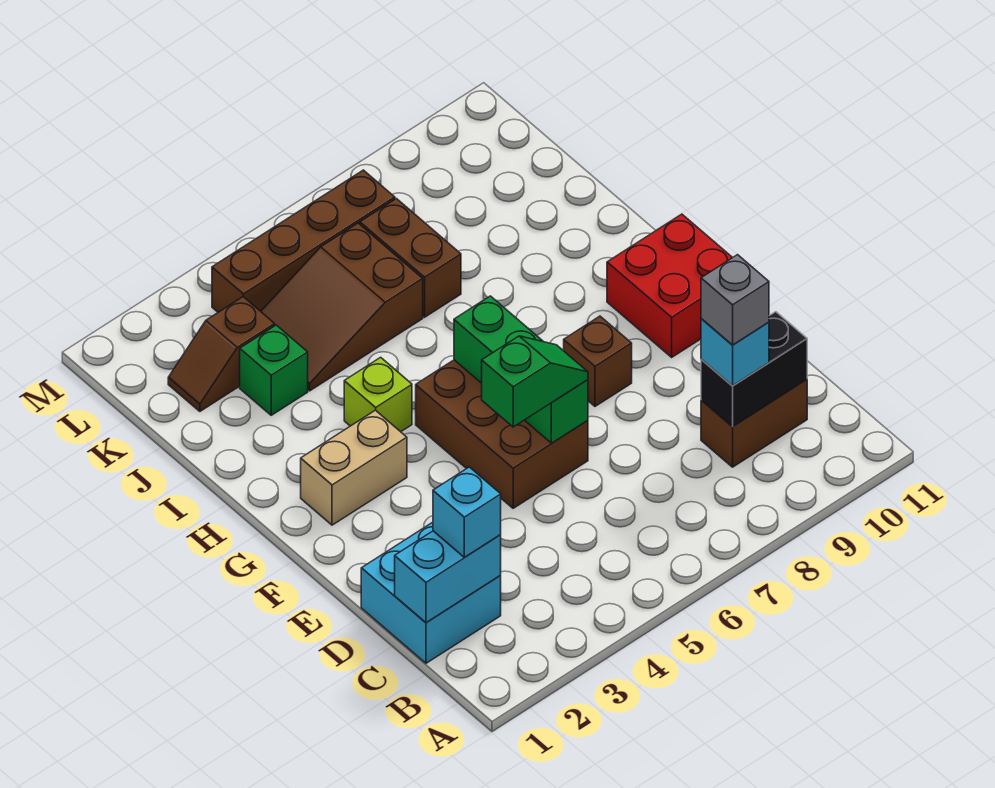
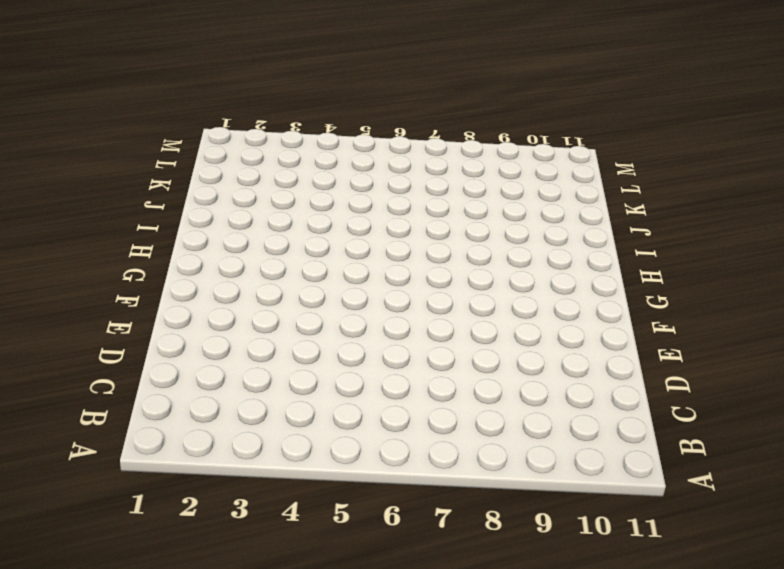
none -> cyan brick C1:D2 level 1
none -> brown brick C9:C10 level 1
none -> brown brick E5:G6 level 1

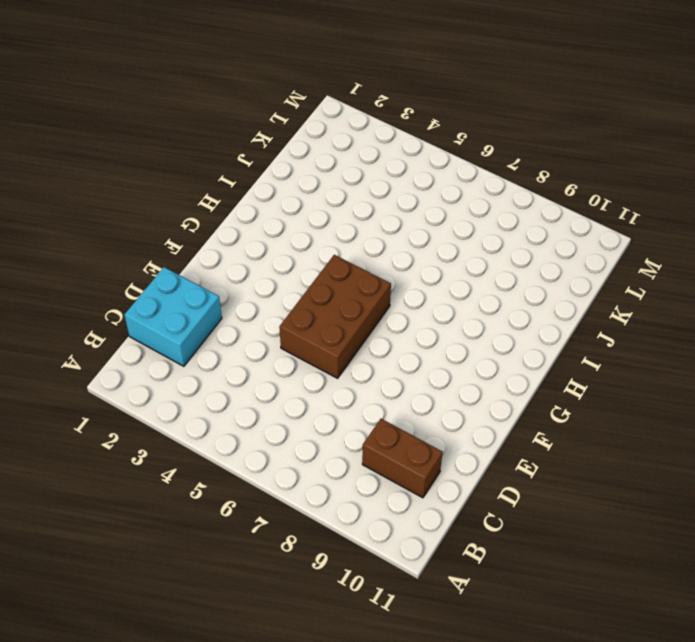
none -> brown brick F8 level 1
none -> red brick F10:G11 level 1
none -> tan brick G2:G3 level 1

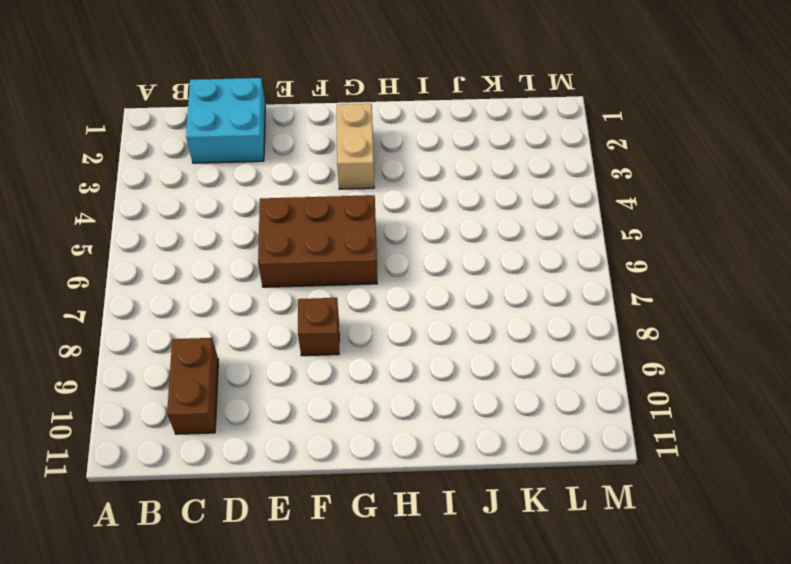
none -> red brick F10:G11 level 1
none -> lime brick H4 level 1
none -> green brick J3 level 1

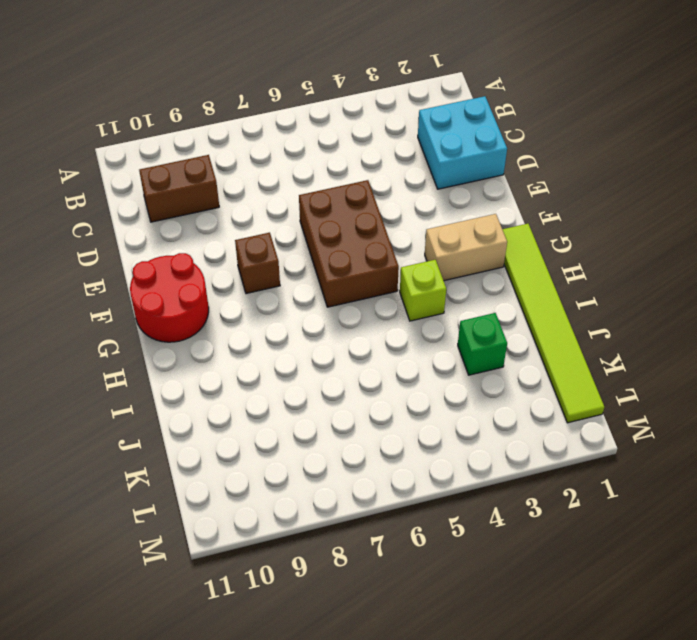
red round brick F10:G11 level 1 -> red brick F10:G11 level 1
lime tile G1:L1 level 1 -> none
none -> brown slope J4:K6 level 1 top 6
none -> brown brick J7:K7 level 1
none -> brown slope K2:K3 level 1 top 3

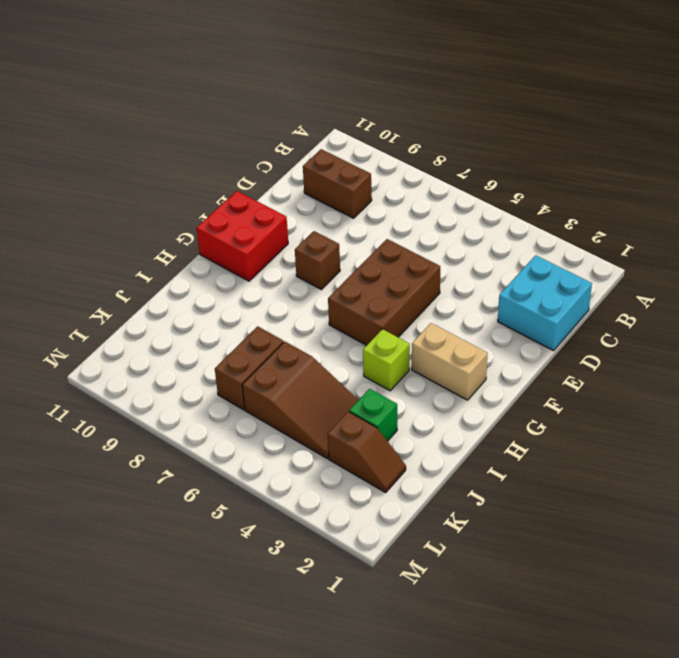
none -> brown brick L4:L7 level 1
none -> cyan brick C1:C2 level 2
none -> black brick C9:C10 level 2

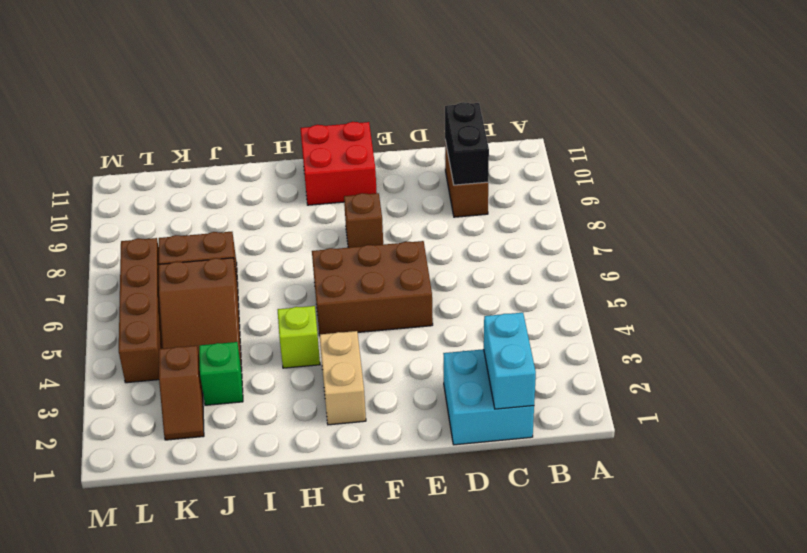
none -> green brick E6:G6 level 2
none -> cyan brick C2 level 3
none -> cyan brick C9 level 3

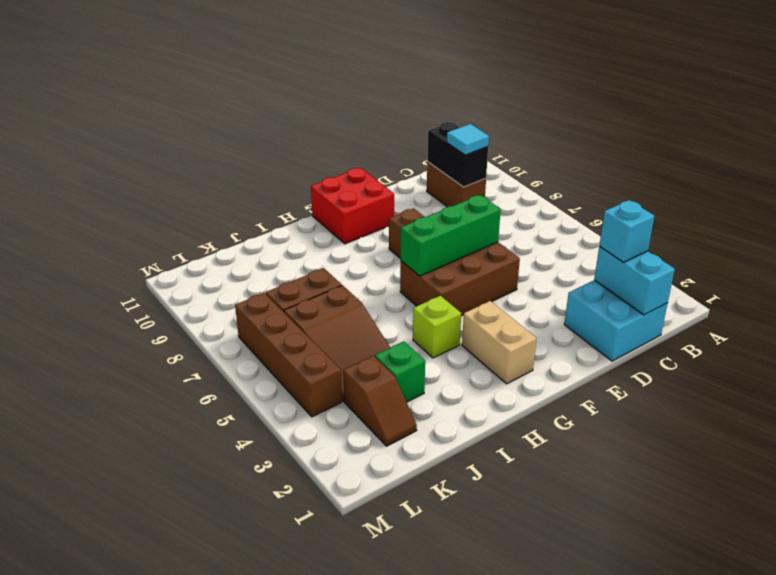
cyan tile C9 level 3 -> cyan brick C9 level 3
none -> green slope E5:E6 level 3 top 5
none -> grey brick C9 level 4

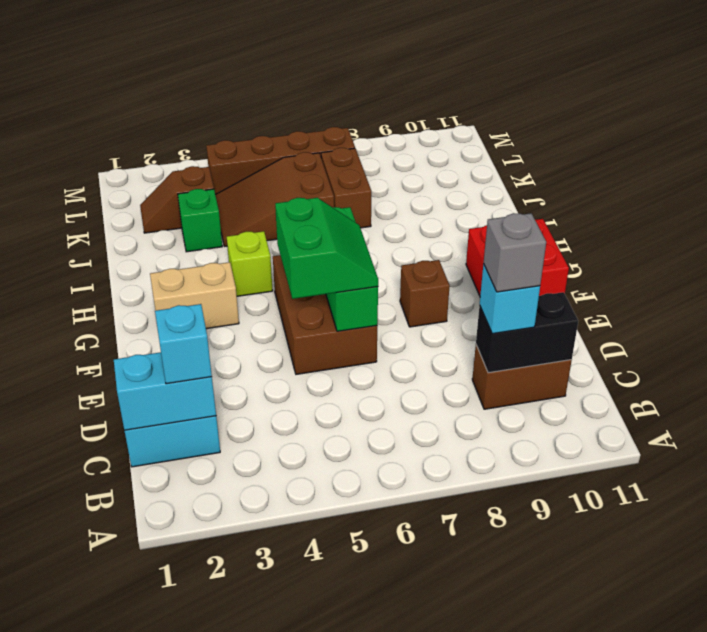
green slope E5:F6 level 3 top 5 -> green slope E5:E6 level 3 top 5

